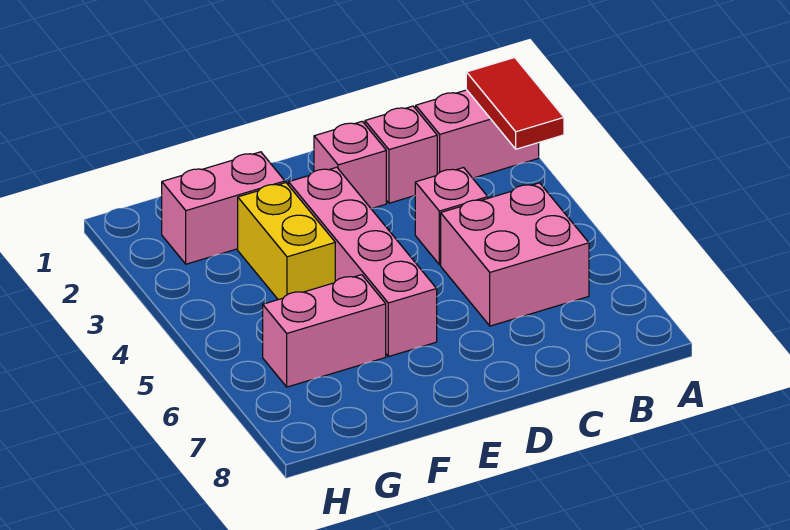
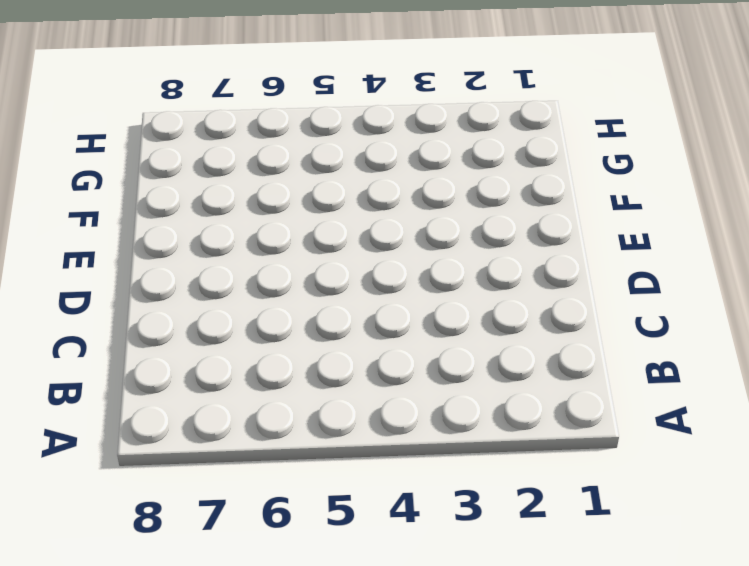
none -> pink brick A2:B2 level 1
none -> pink brick B5:C6 level 1

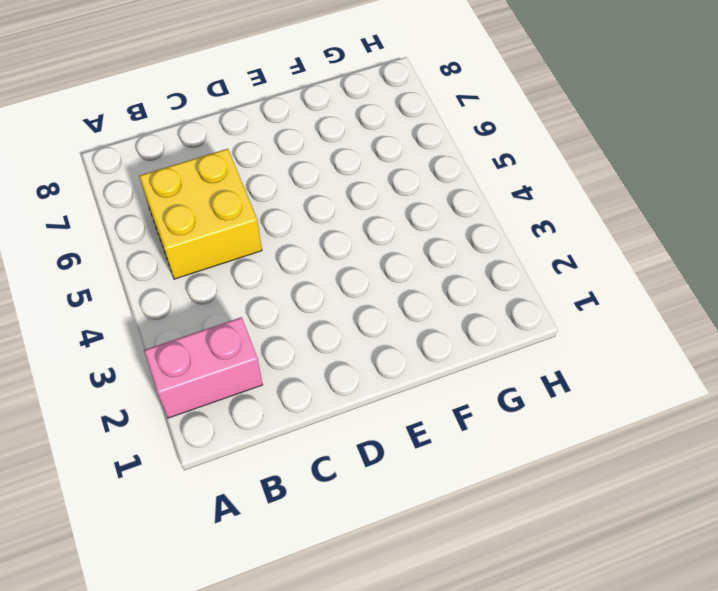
yellow brick B5:C6 level 1 -> pink brick B5:C6 level 1
none -> pink brick C2 level 1
none -> pink brick C4 level 1

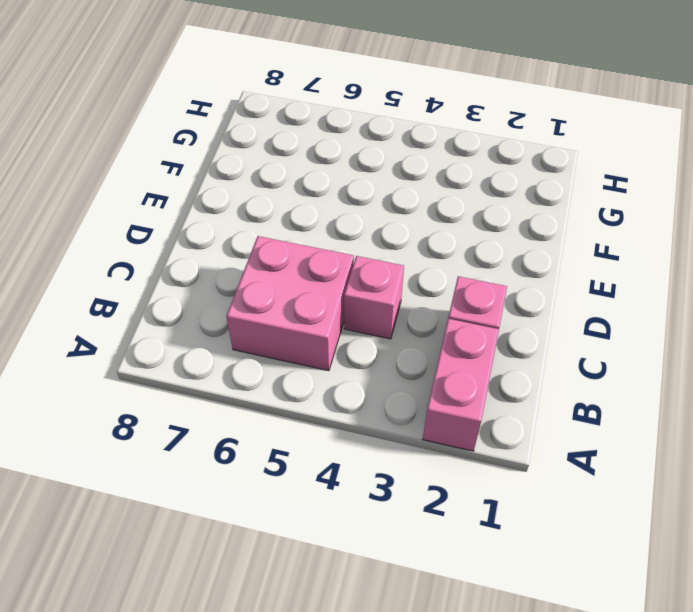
none -> pink brick D2 level 1
none -> pink brick E3:E6 level 1

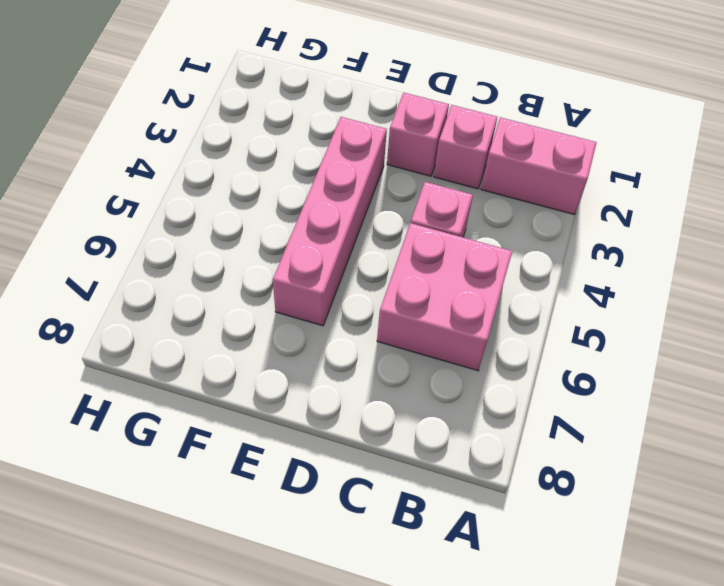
none -> pink brick F2:G2 level 1
none -> yellow brick F3:F4 level 1

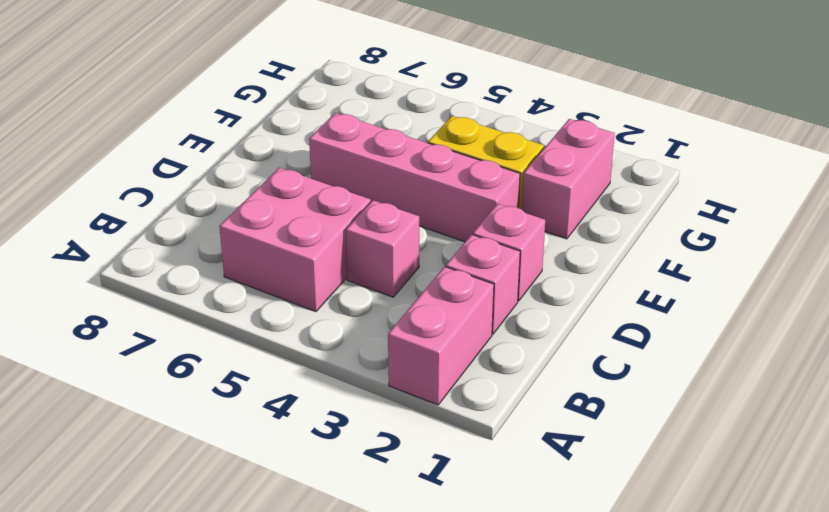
none -> pink brick F6:G6 level 1
none -> red tile A2:A3 level 2

